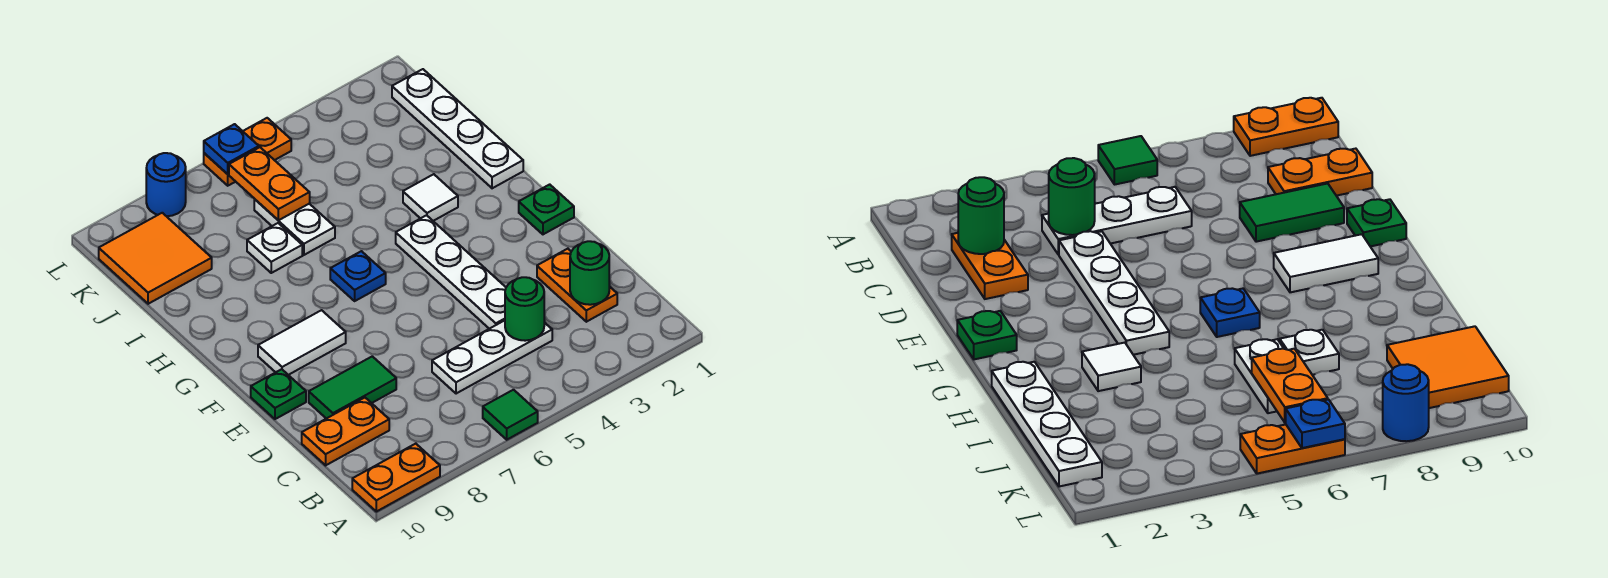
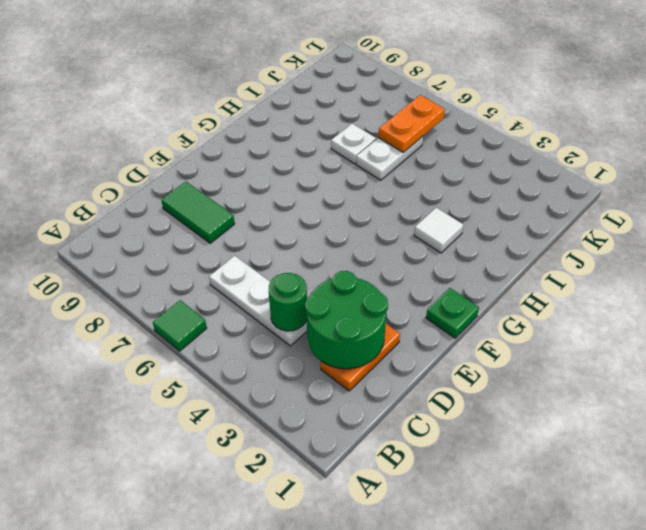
green round brick C2:D3 level 2 -> green round brick C2 level 2
none -> orange plate A9:A10 level 1
none -> orange plate C9:C10 level 1
none -> white plate D4:G4 level 1

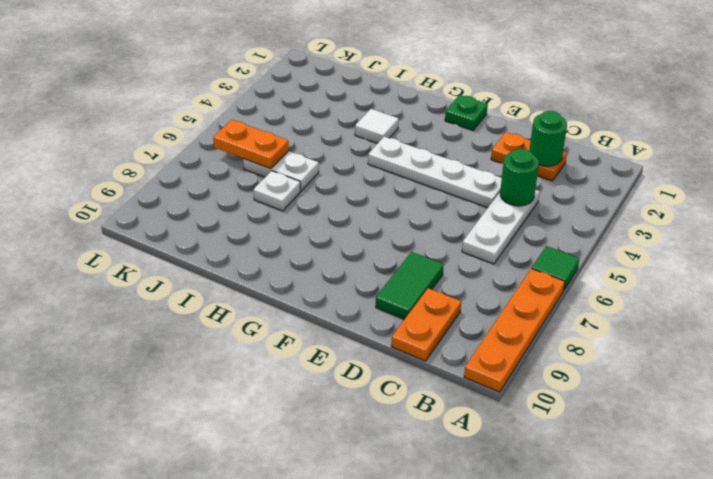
orange plate A7:A10 level 1 -> orange plate A9:A10 level 1
none -> green plate E10 level 1
none -> white tile F8:F9 level 1
none -> blue plate G6 level 1

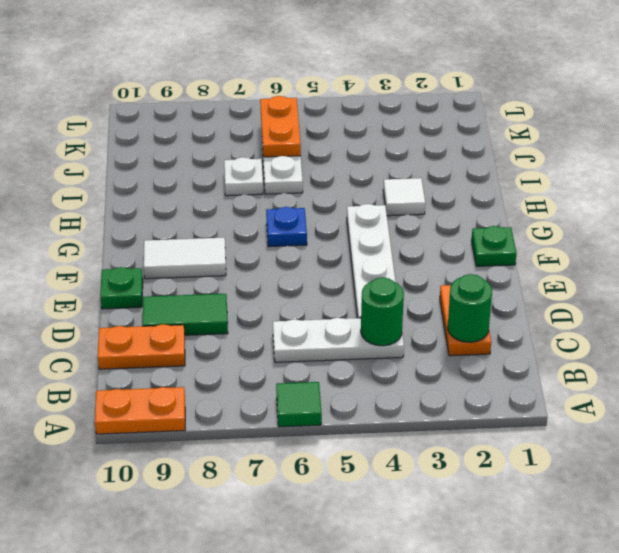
none -> white plate H1:K1 level 1
none -> orange tile J9:K10 level 1
none -> orange plate L5:L6 level 1

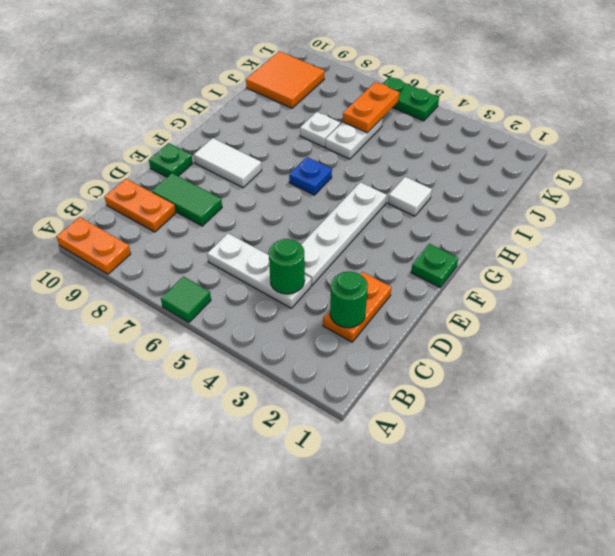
green plate L5:L6 level 1 -> orange plate L5:L6 level 1
none -> white plate H1:K1 level 1
none -> blue round brick L8 level 1
none -> blue plate L6 level 2

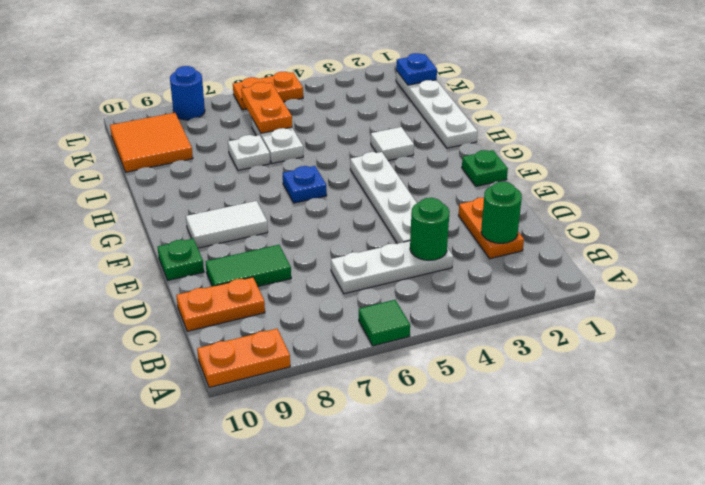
blue plate K1 level 2 -> blue plate L6 level 2

